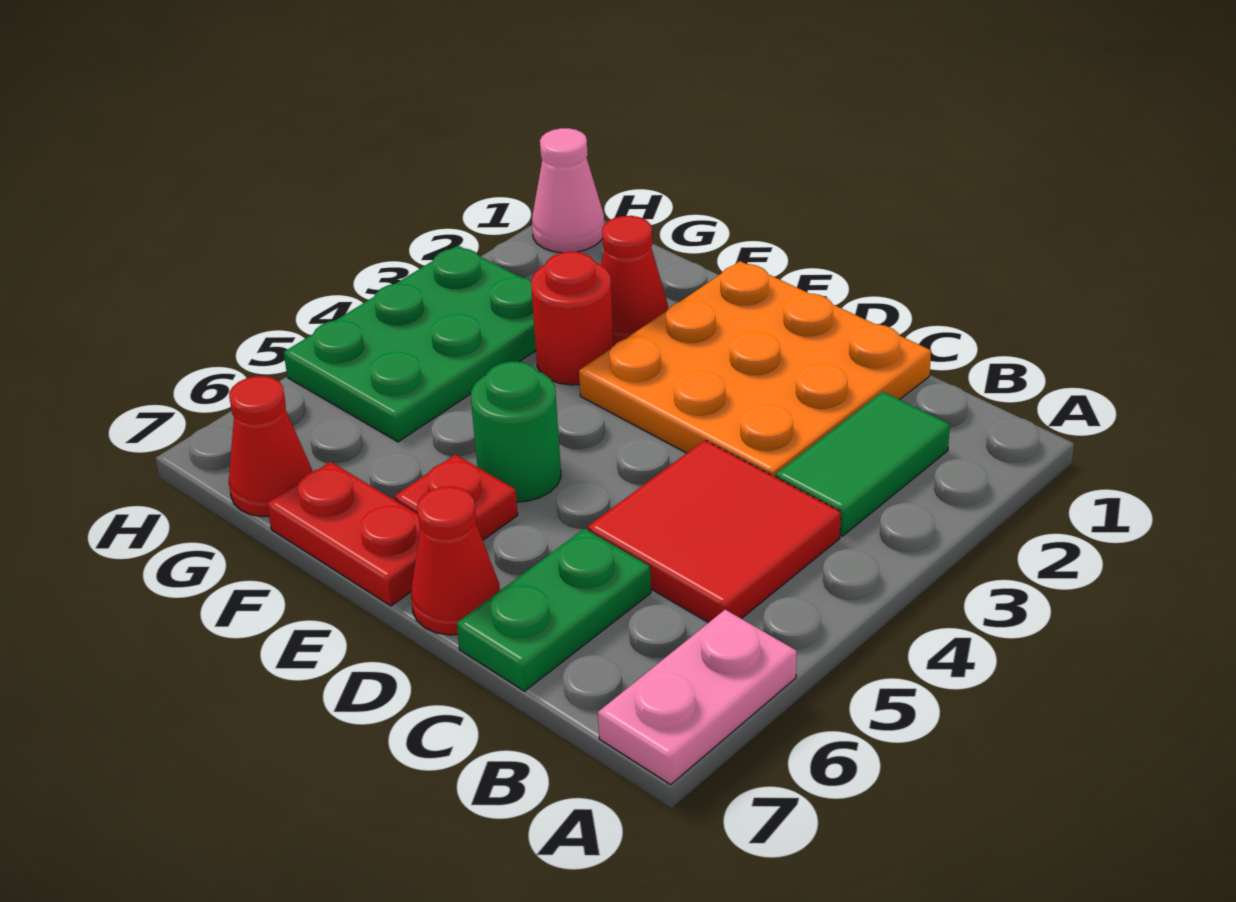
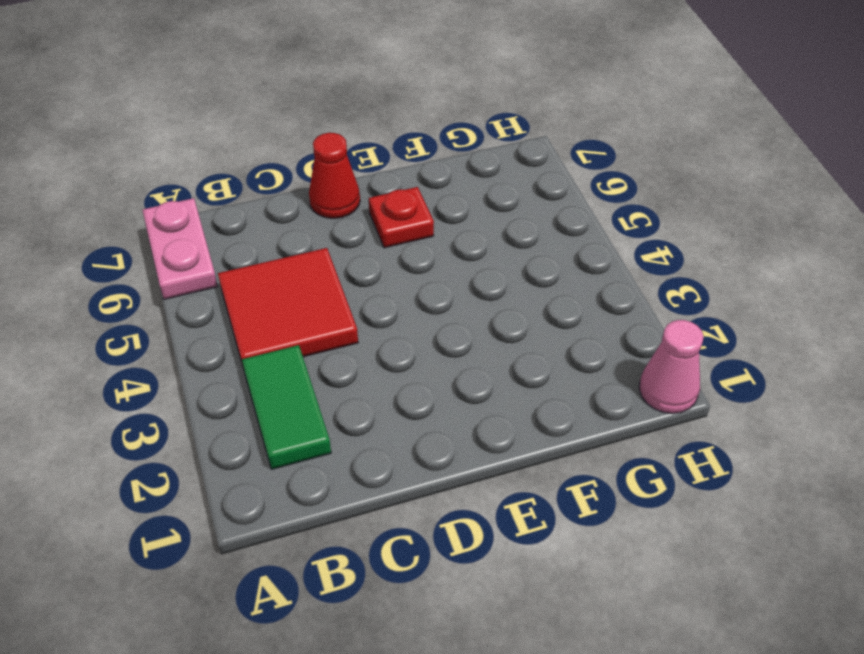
none -> orange plate C1:E3 level 1
none -> green plate C6:C7 level 1
none -> green round brick E5 level 1

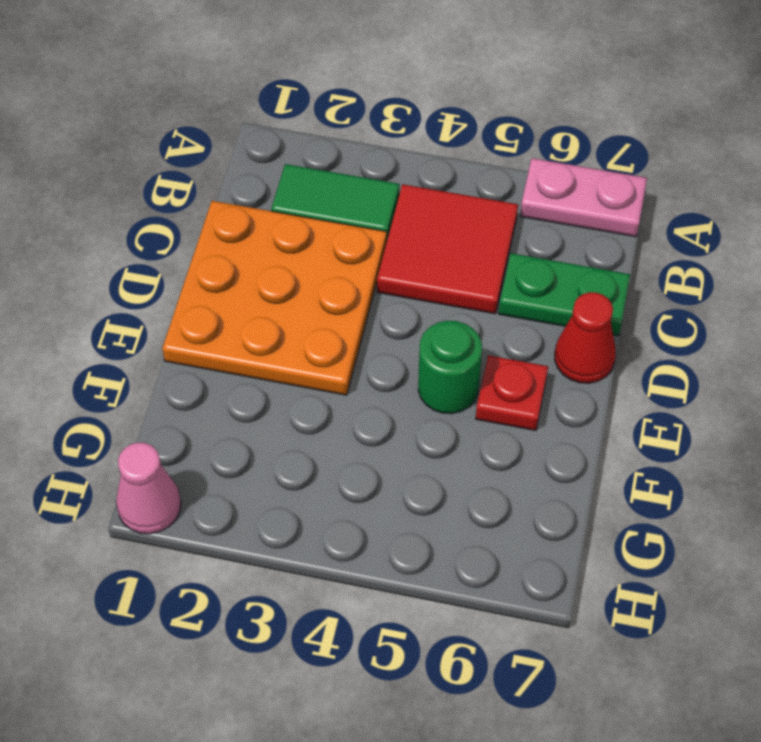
none -> red plate E7:F7 level 1
none -> red cone F2 level 1
none -> red round brick F3 level 1

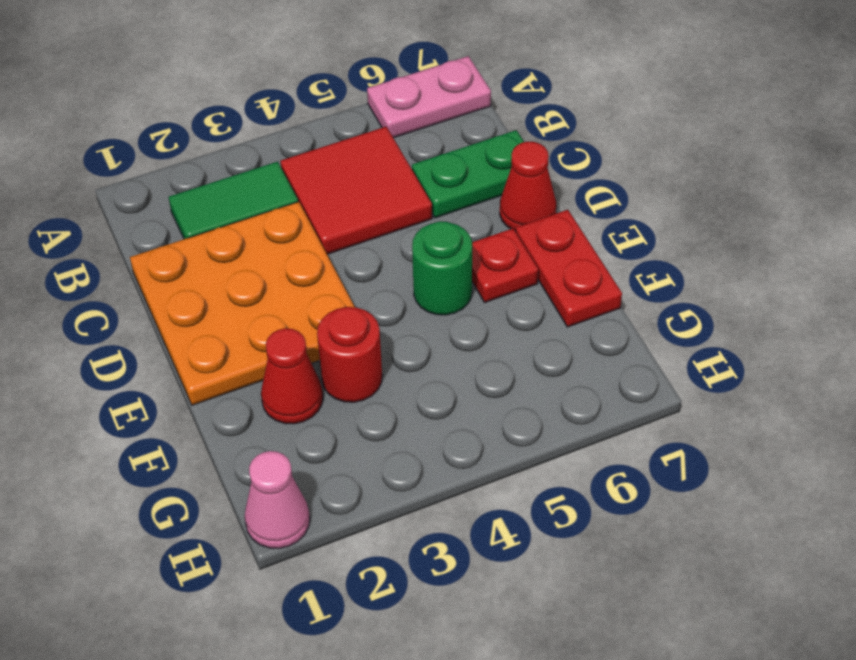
none -> green plate G3:H5 level 1
none -> red cone G7 level 1

